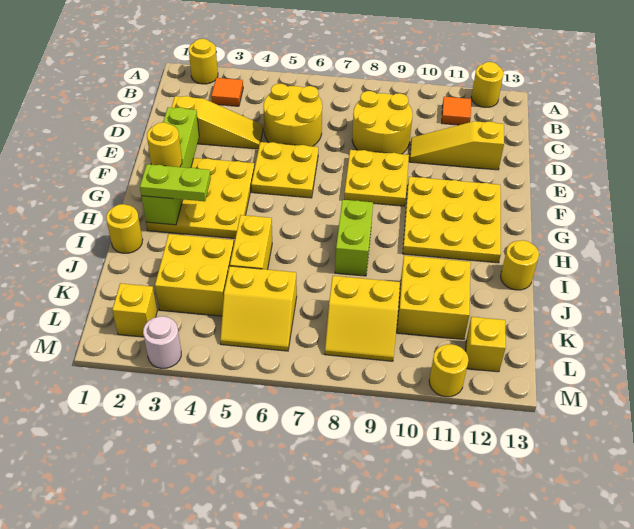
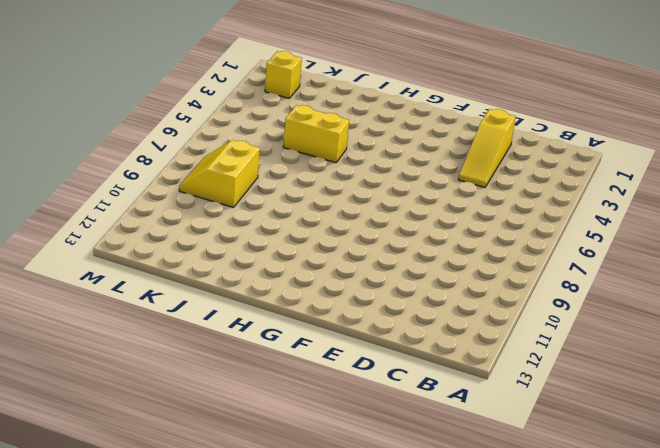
none -> yellow round brick A2 level 1
none -> yellow round brick A12 level 1
none -> orange tile B3 level 1

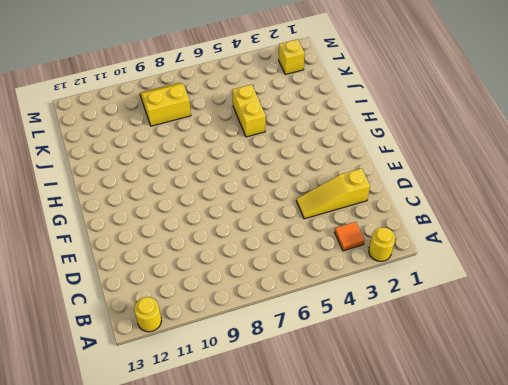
none -> orange tile B11 level 1
none -> yellow round brick C5:D6 level 1
none -> yellow round brick C8:D9 level 1

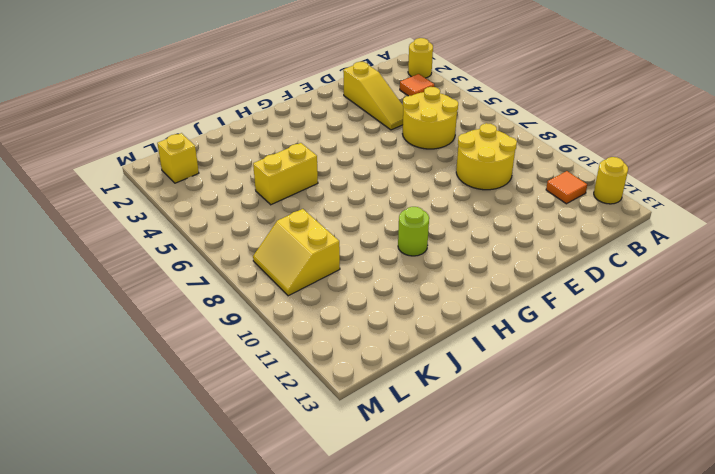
lime round brick H10 level 1 -> yellow plate F10:H12 level 1
none -> yellow slope D10:D12 level 1 top 12
none -> yellow plate E5:F6 level 1
none -> yellow plate E8:F9 level 1

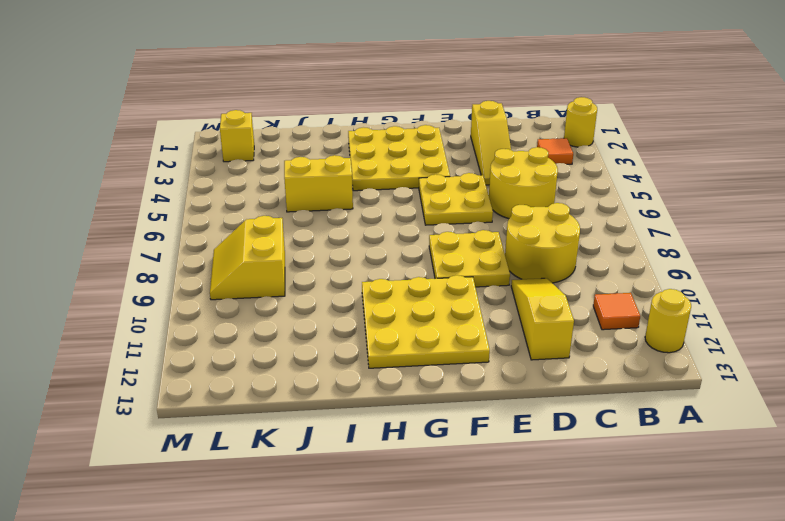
none -> lime brick H8:I8 level 1
none -> yellow round brick I1 level 1
none -> yellow round brick I13 level 1

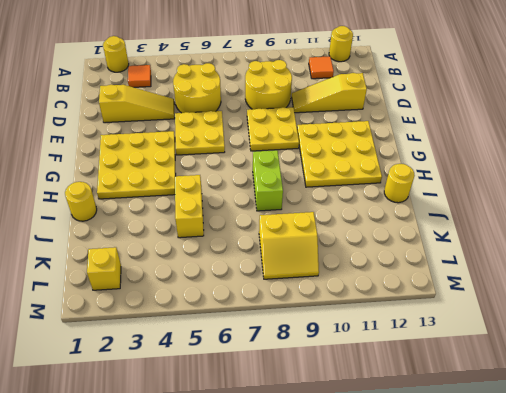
none -> yellow brick J3:K4 level 1
none -> yellow brick J10:K11 level 1
none -> yellow slope K5:L6 level 1 top K

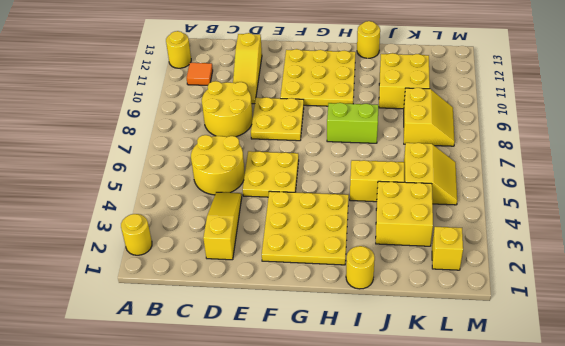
none -> orange tile B3 level 1
none -> yellow brick L12 level 1
none -> white round brick M3 level 1

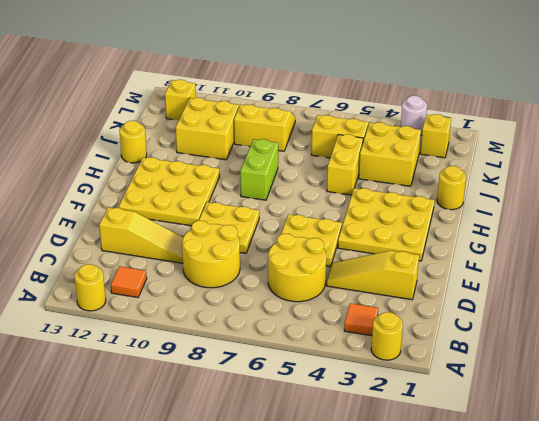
none -> yellow round brick M11 level 1
none -> lime brick E2:H2 level 2
none -> yellow round brick G2 level 3

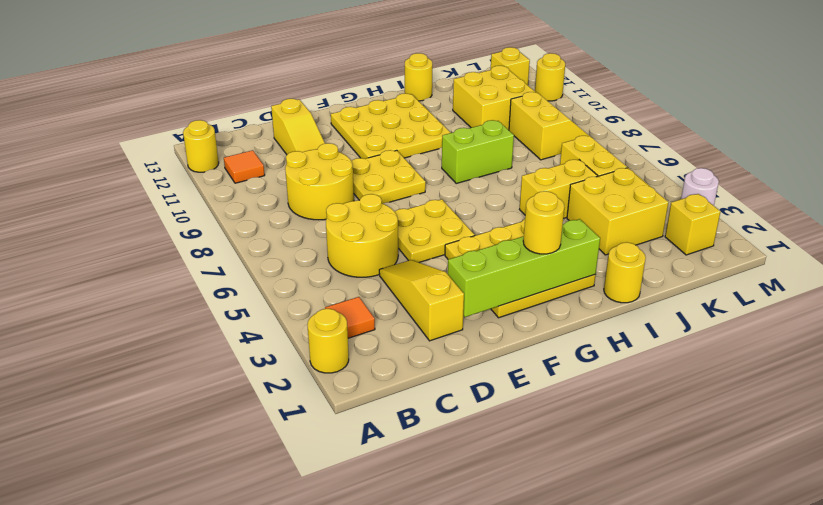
none -> lime plate H2:H3 level 3

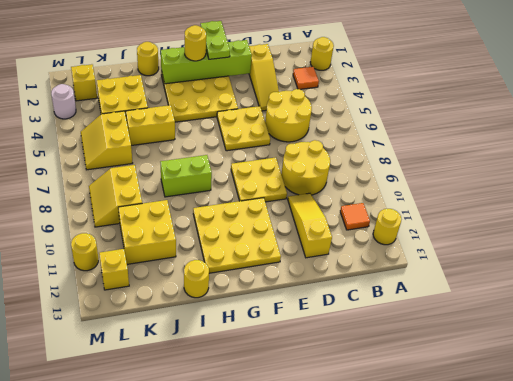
lime plate F1:F2 level 3 -> lime plate H2:H3 level 3

